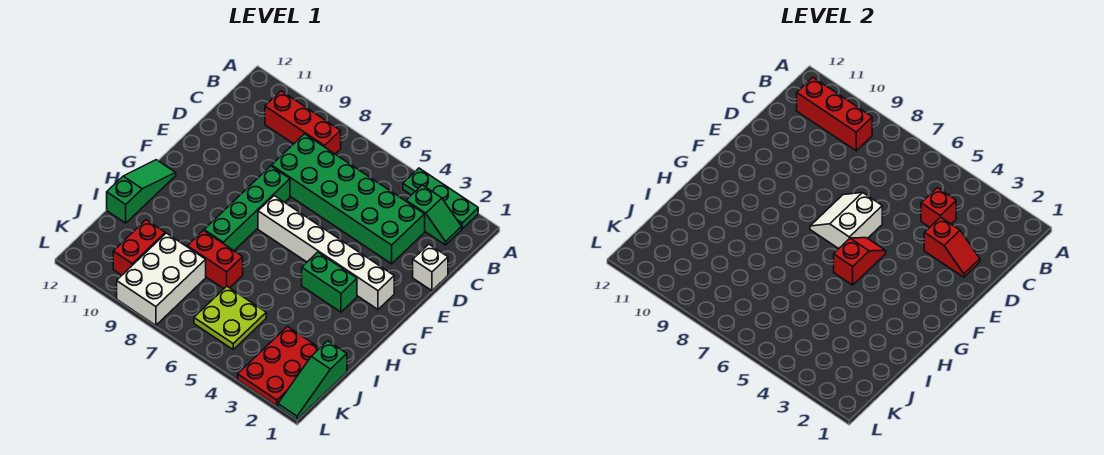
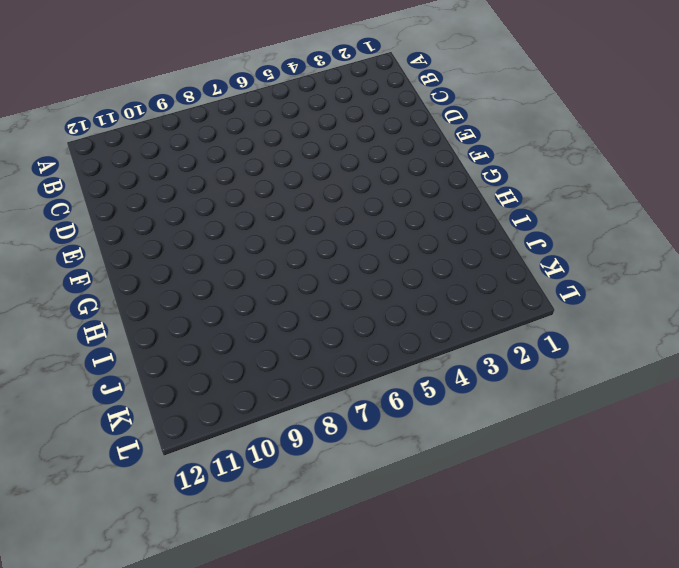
none -> green plate A2:A4 level 1
none -> green slope B2:B3 level 1 top 3
none -> red brick B8:B10 level 1

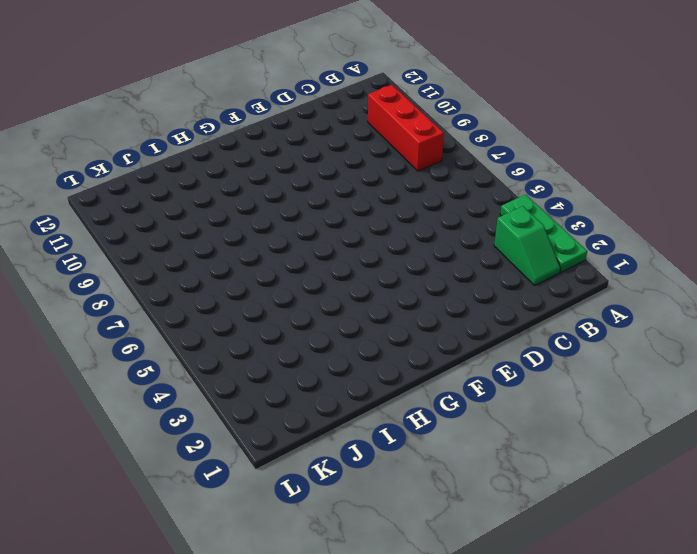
none -> green brick C3:D8 level 1
none -> white brick D1 level 1
none -> green brick E8:H8 level 1

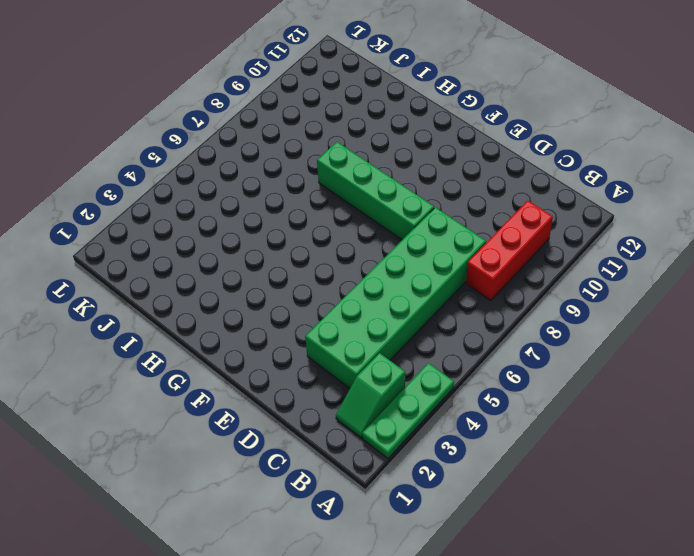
none -> white brick D1 level 1
none -> white brick F2:F7 level 1
none -> green brick G3:G4 level 1

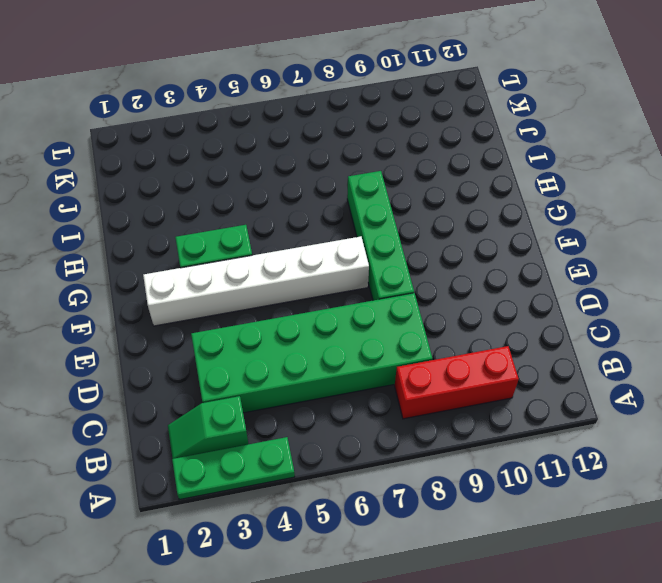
none -> white brick D1 level 1
none -> green slope G12:I12 level 1 top I
none -> red brick I7:I8 level 1

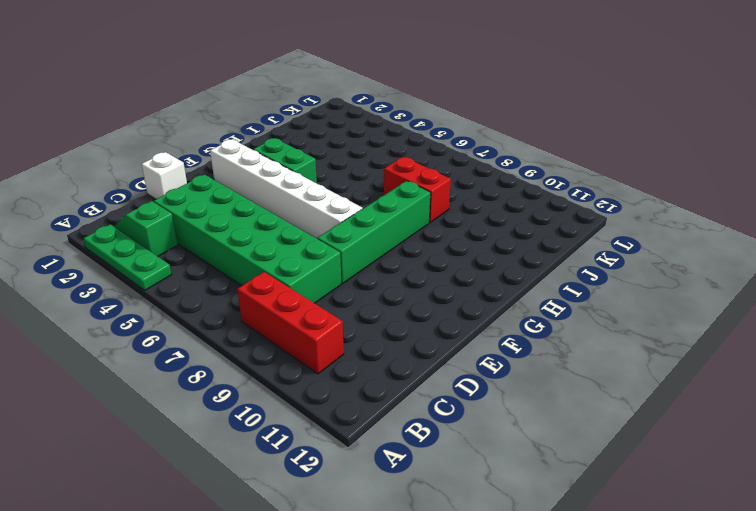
none -> green slope G12:I12 level 1 top I
none -> green slope J1:L1 level 1 top J
none -> red plate J2:L3 level 1

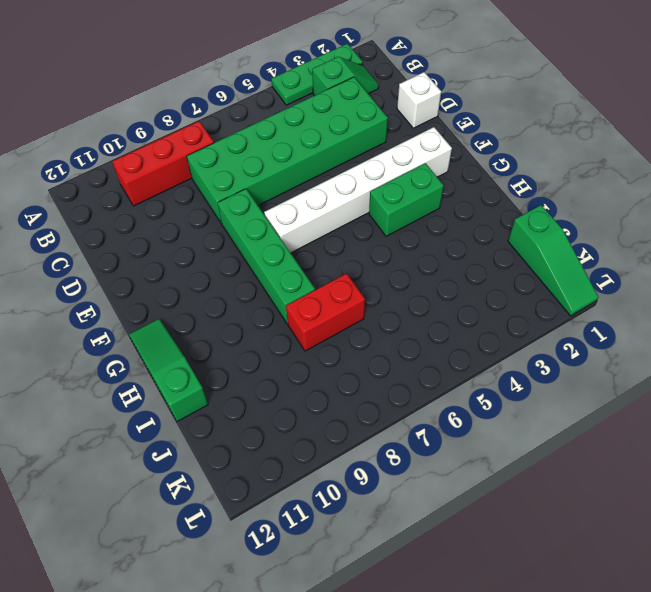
none -> red plate J2:L3 level 1
none -> lime plate J5:K6 level 1
none -> white brick J8:L9 level 1

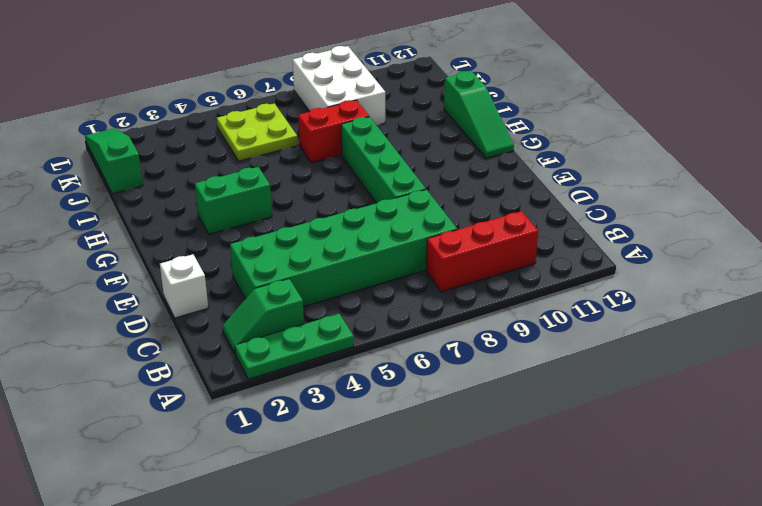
none -> white brick F2:F7 level 1
none -> red plate J2:L3 level 1
none -> red brick J10:K10 level 1

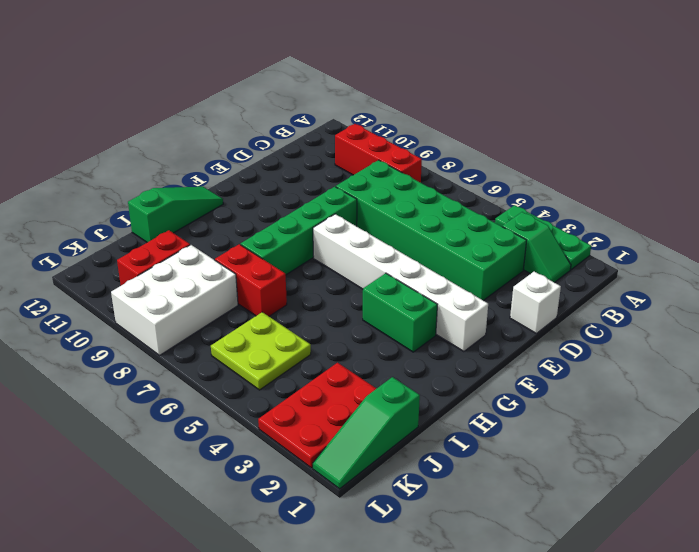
none -> red brick B9:B11 level 2
none -> red brick C4 level 2
none -> red slope D2:D3 level 2 top 3

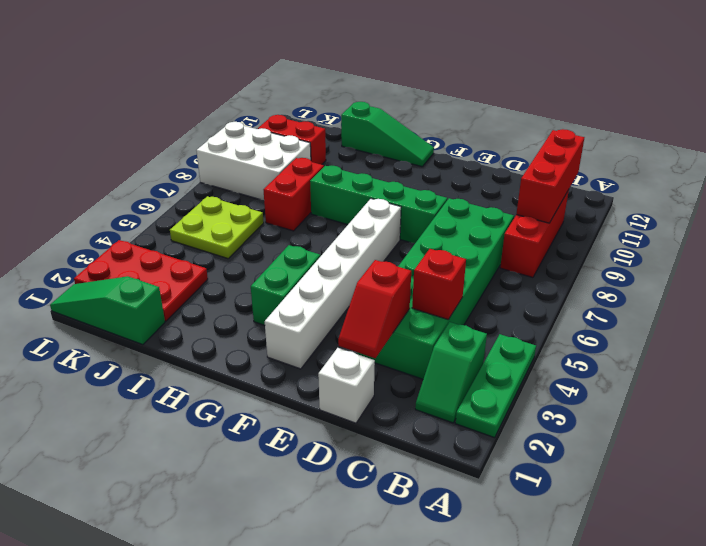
none -> white slope E6:F7 level 2 top 6
none -> red slope F5:G5 level 2 top G

